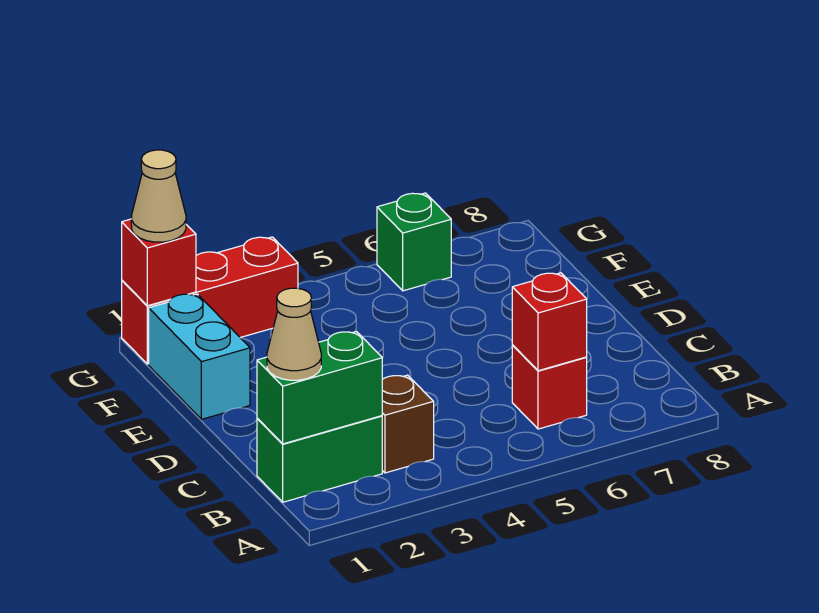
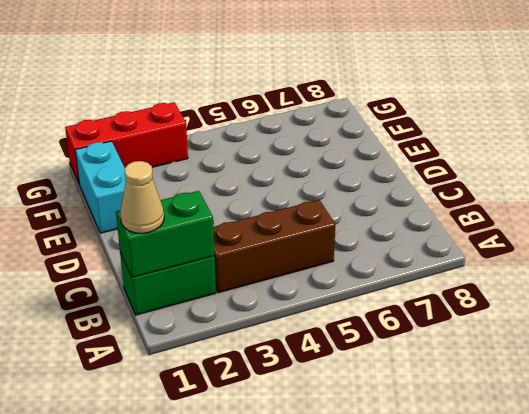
brown brick B3:B5 level 1 -> brown brick B3 level 1
none -> red brick B6 level 1
none -> green brick G6 level 1

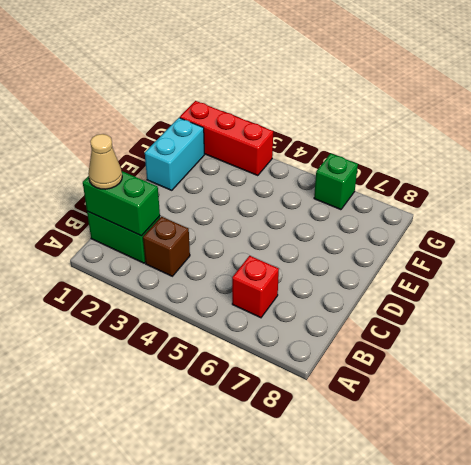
none -> red brick B6 level 2
none -> red brick G1 level 2

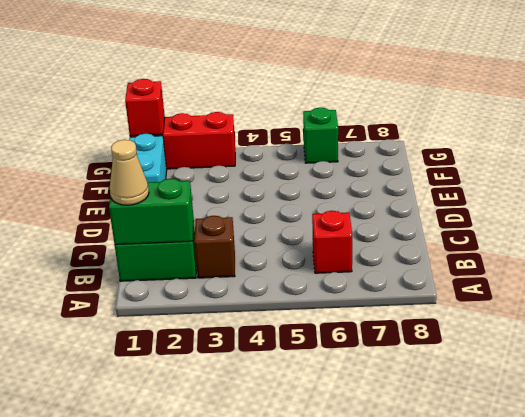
none -> red brick B6 level 2
none -> tan cone G1 level 3

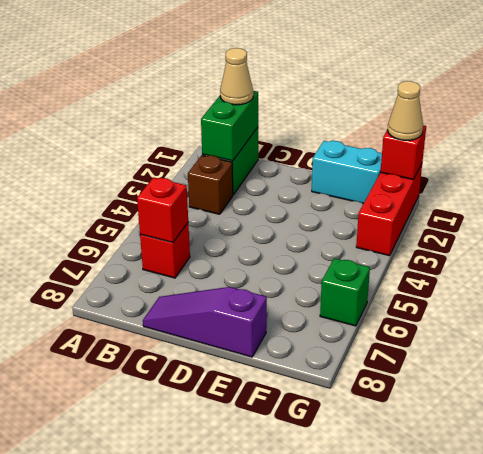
purple slope C8:E8 level 1 top E -> none

